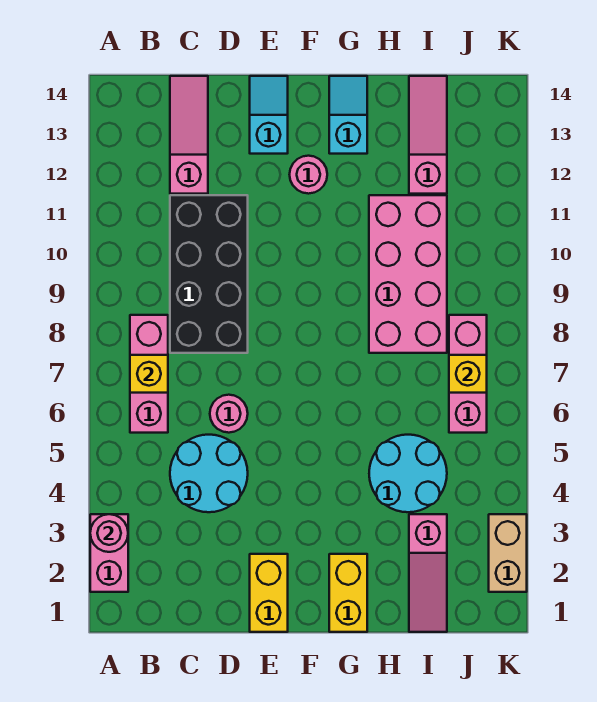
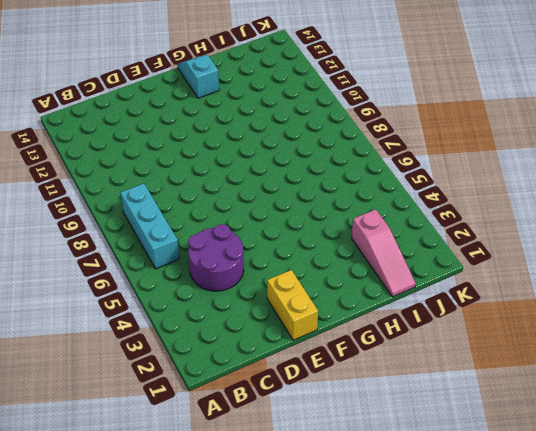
cyan brick B6:B8 level 1 -> pink brick B6:B8 level 1
purple round brick C4:D5 level 1 -> cyan round brick C4:D5 level 1
none -> pink brick A2:A3 level 1
none -> black brick C8:D11 level 1
none -> pink slope C12:C14 level 1 top 12

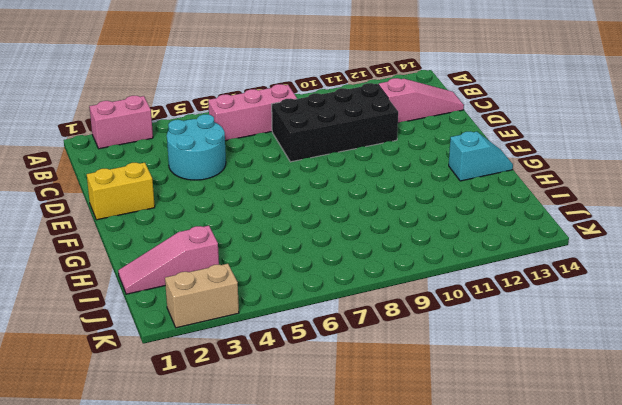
none -> pink round brick D6 level 1
none -> cyan slope E13:E14 level 1 top 13
none -> pink round brick F12 level 1

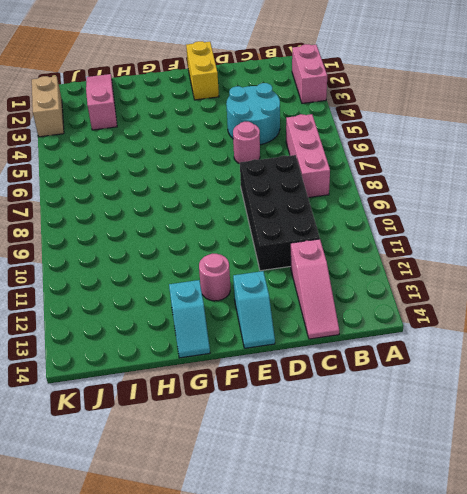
none -> yellow brick G1:G2 level 1
none -> cyan round brick H4:I5 level 1
none -> pink brick H8:I11 level 1

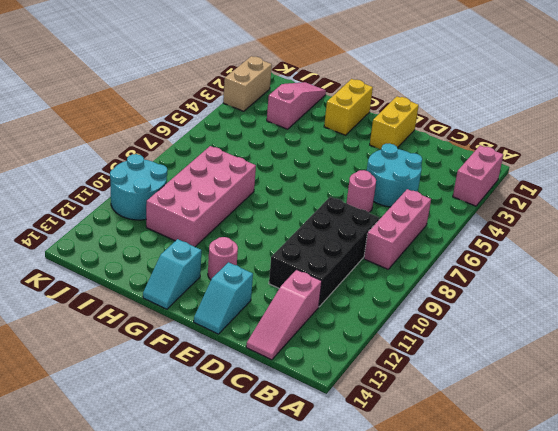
cyan round brick J10:K11 level 1 -> cyan round brick H4:I5 level 1
none -> pink slope I12:I14 level 1 top 12
none -> pink brick J6:J8 level 1
none -> pink round brick A3 level 2

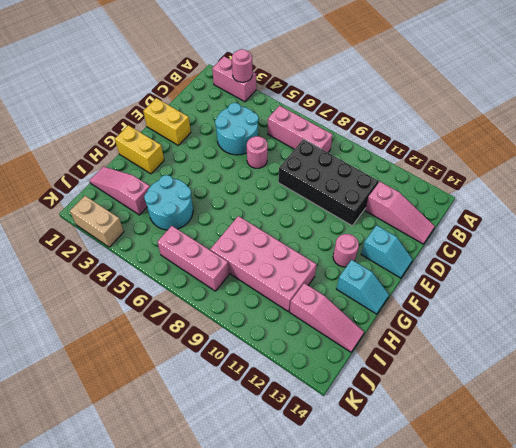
none -> yellow brick B7 level 2
none -> yellow brick J7 level 2

